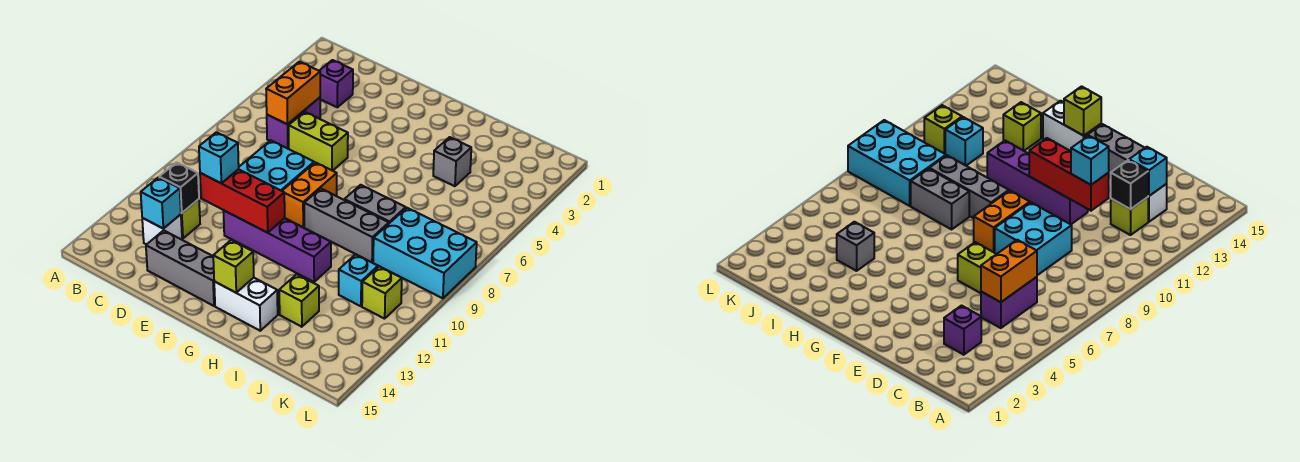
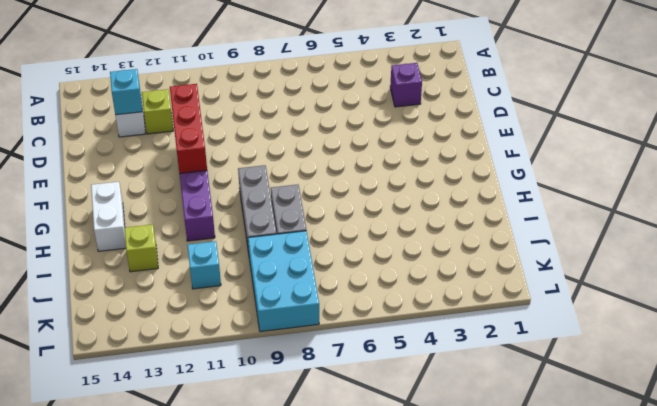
none -> purple brick C5:C6 level 1
none -> lime brick D6:E6 level 1
none -> cyan brick D8:E9 level 1

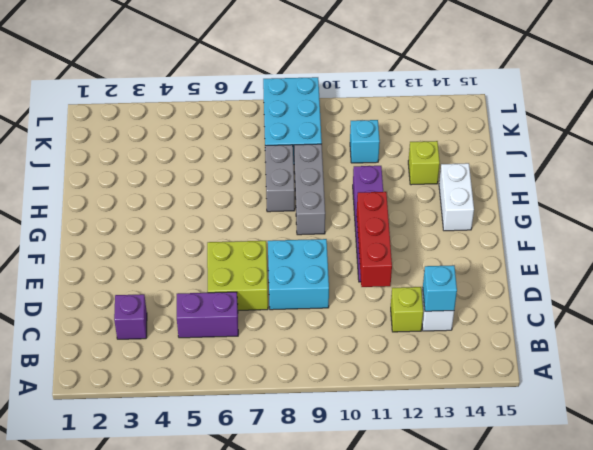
lime brick D6:E7 level 1 -> lime brick D6:E6 level 1
none -> grey brick D14:F14 level 1
none -> orange brick F8:F9 level 1
none -> grey brick I4 level 1

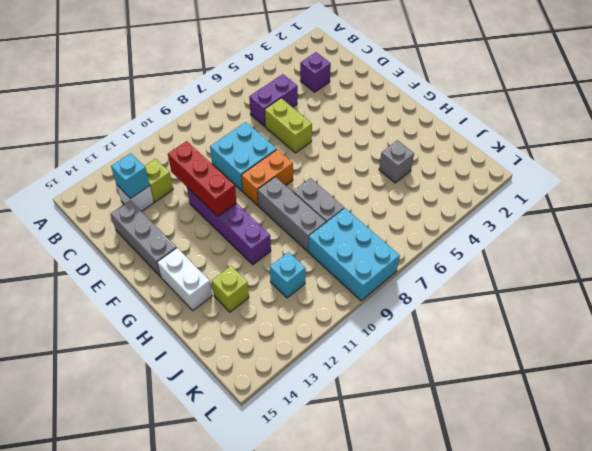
none -> lime brick K11 level 1
none -> orange brick C5:C6 level 2
none -> black brick C12 level 2

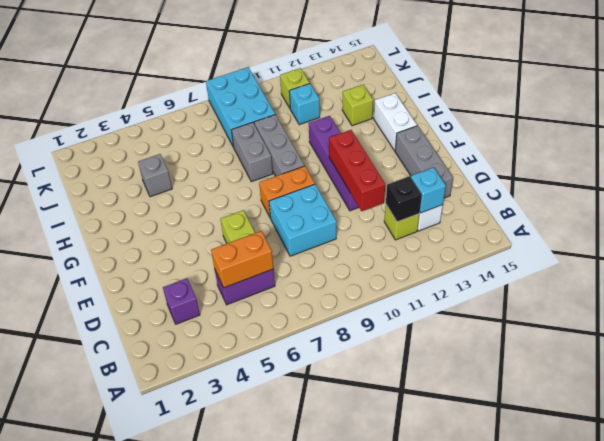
none -> lime brick G14 level 2
none -> cyan brick D11 level 3

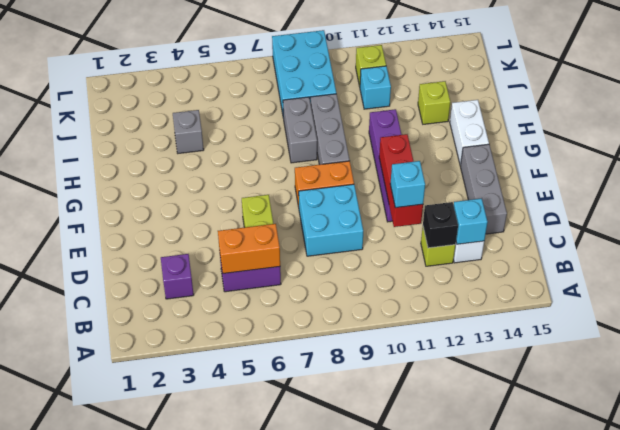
none -> lime brick G14 level 2

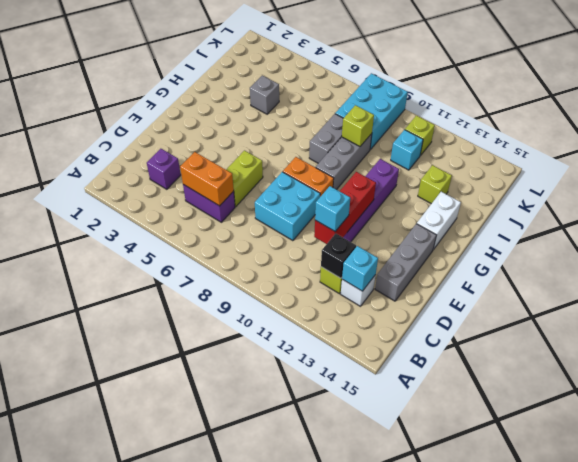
lime brick I9 level 2 -> lime brick G14 level 2

